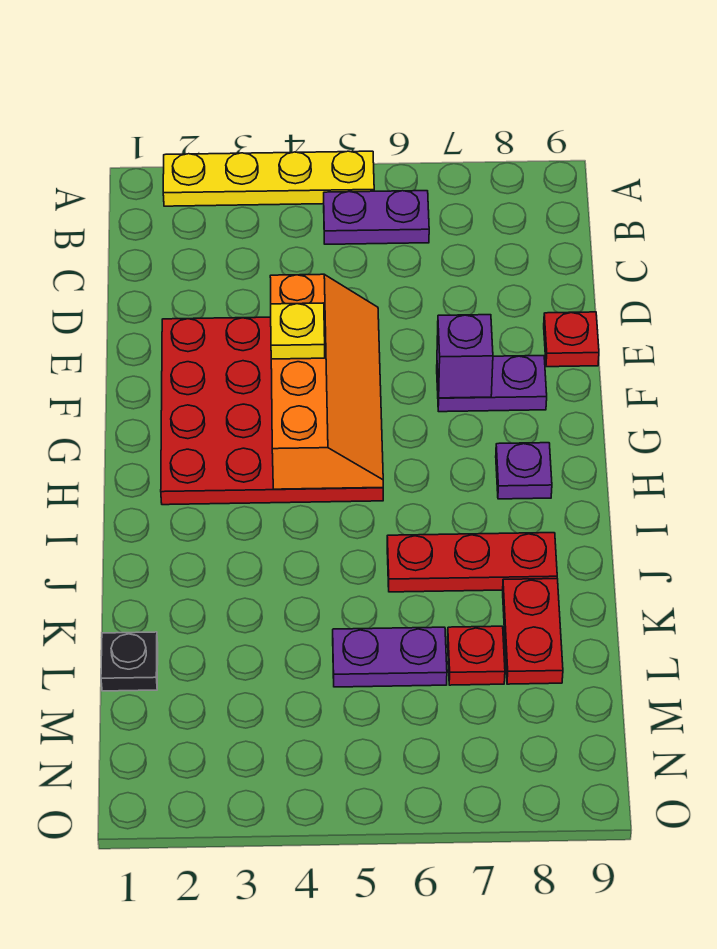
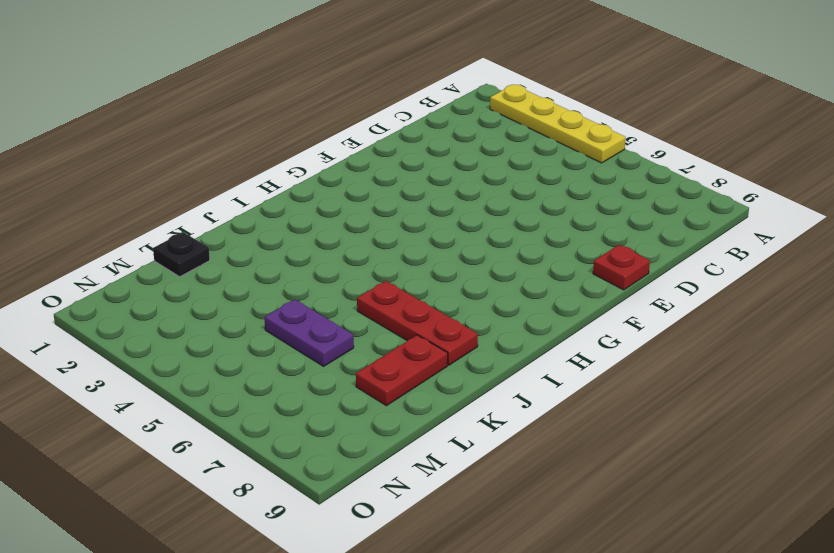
none -> purple plate B5:B6 level 1
none -> red plate E2:H5 level 1
none -> purple plate F7:F8 level 1

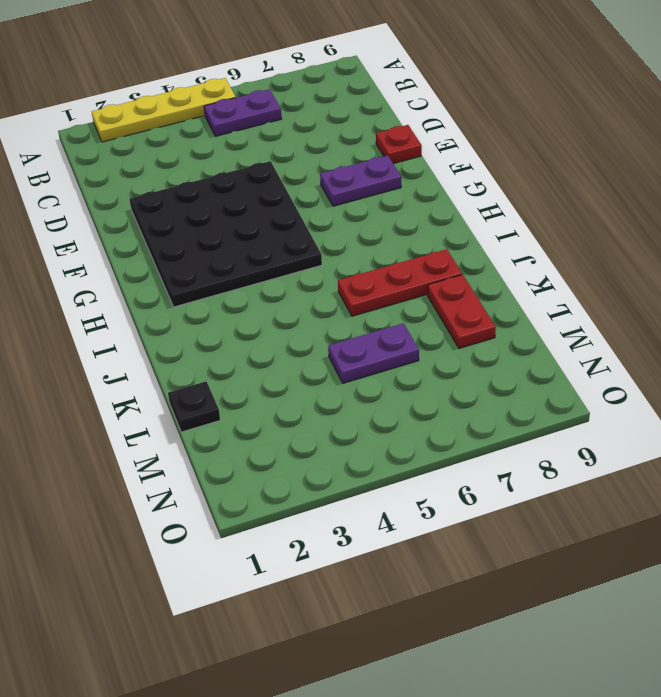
black plate E2:H5 level 1 -> red plate E2:H5 level 1
none -> purple plate H8 level 1
none -> red plate L7 level 1
none -> orange slope E4:H5 level 2 top 4

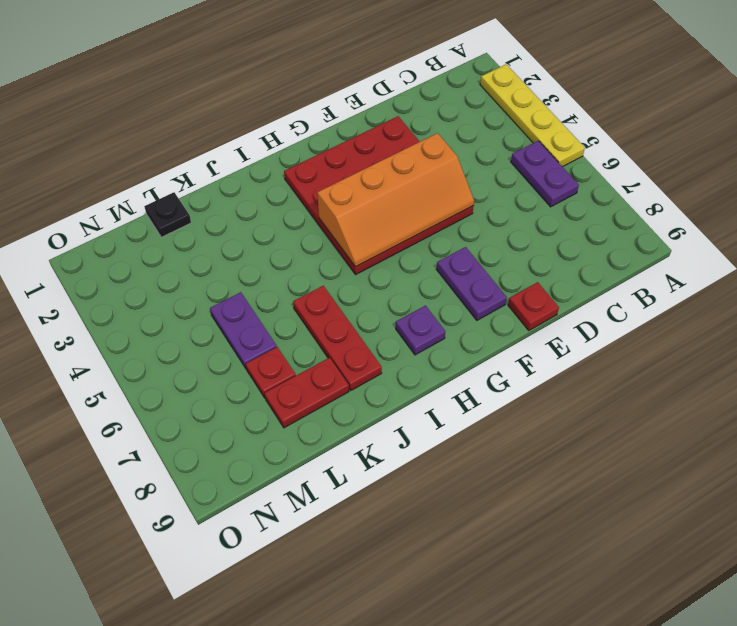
none -> purple brick F7 level 2
none -> yellow plate F4 level 3

